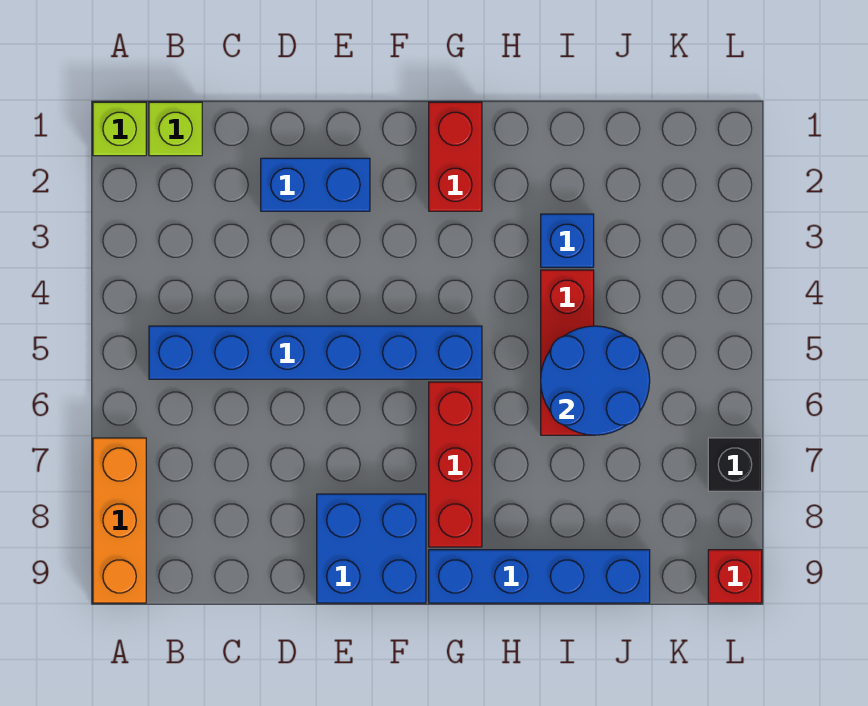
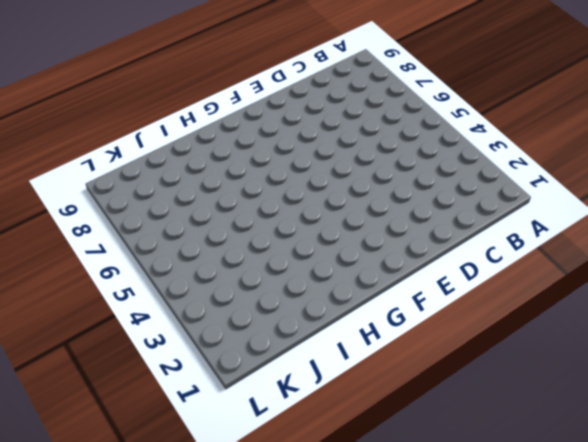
none -> lime brick A1 level 1
none -> orange brick A7:A9 level 1
none -> lime brick B1 level 1

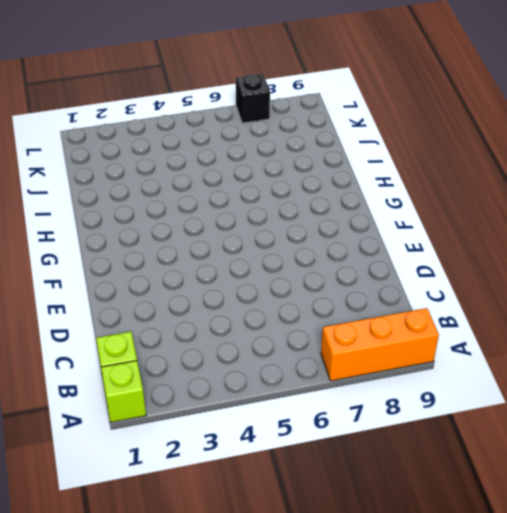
none -> blue brick B5:G5 level 1
none -> blue brick D2:E2 level 1
none -> blue brick E8:F9 level 1

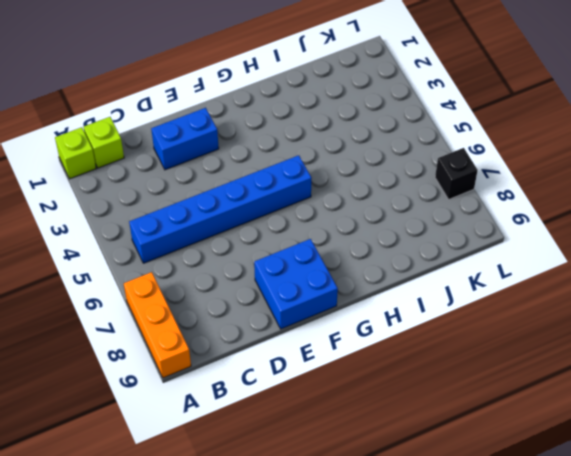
none -> red brick G1:G2 level 1
none -> red brick G6:G8 level 1
none -> blue brick G9:J9 level 1

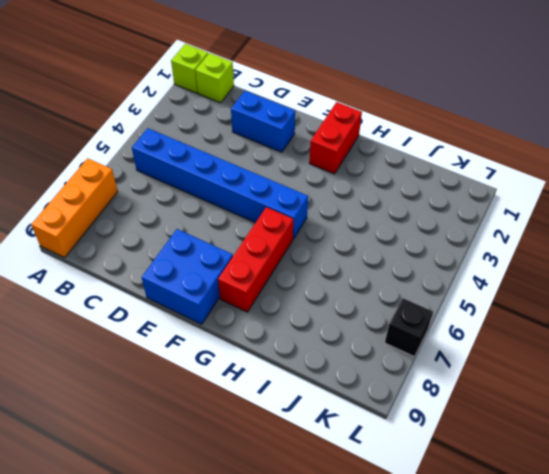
none -> blue brick G9:J9 level 1
none -> blue brick I3 level 1
none -> red brick I4:I6 level 1

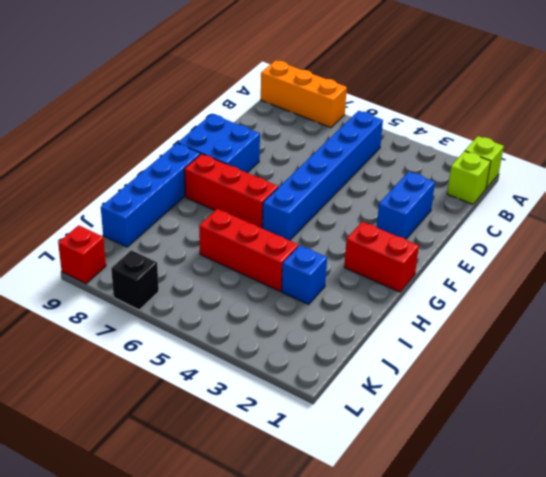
none -> blue round brick I5:J6 level 2

